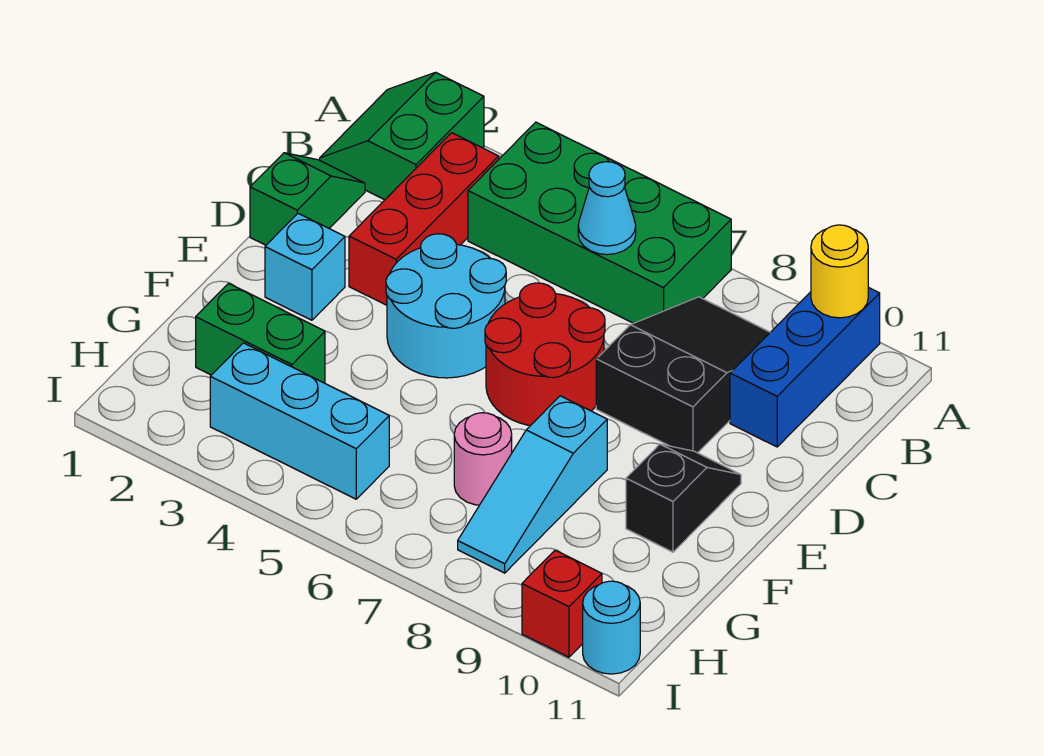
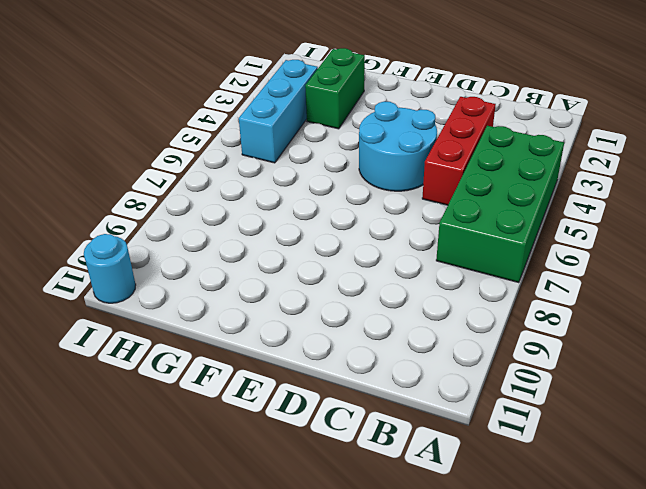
red brick C3:C5 level 1 -> red brick B3:D3 level 1
none -> green slope A1:B2 level 1 top 2
none -> blue brick A10:C10 level 1
none -> black slope B8:D9 level 1 top D

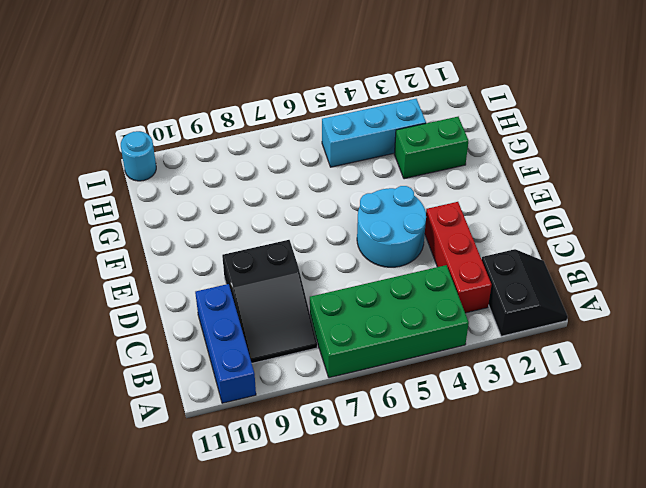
black slope A1:B2 level 1 top 2 -> green slope A1:B2 level 1 top 2
none -> green slope C1:D1 level 1 top D
none -> red round brick D6:E7 level 1
none -> cyan brick E2 level 1

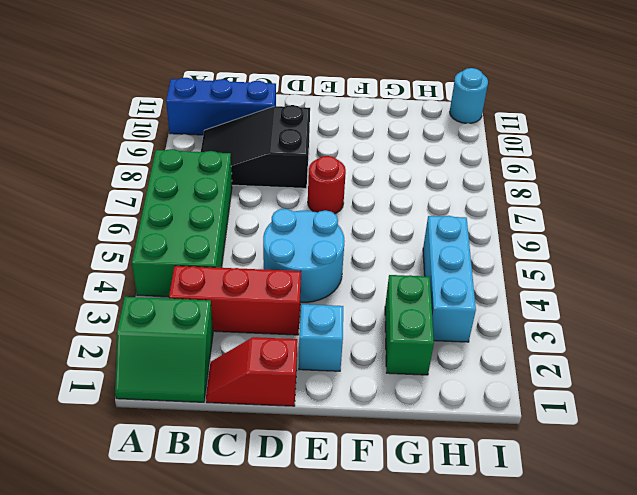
red slope C1:D1 level 1 top D -> green slope C1:D1 level 1 top D
red round brick E7 level 1 -> red round brick D6:E7 level 1
none -> black slope E10:F10 level 1 top F
none -> cyan slope F8:H8 level 1 top F
none -> pink round brick G7 level 1

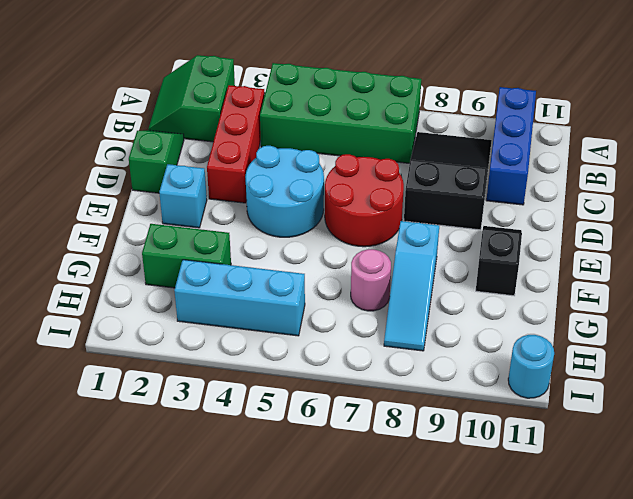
none -> red brick I10 level 1
none -> yellow round brick A10 level 2
none -> cyan cone B6 level 2

